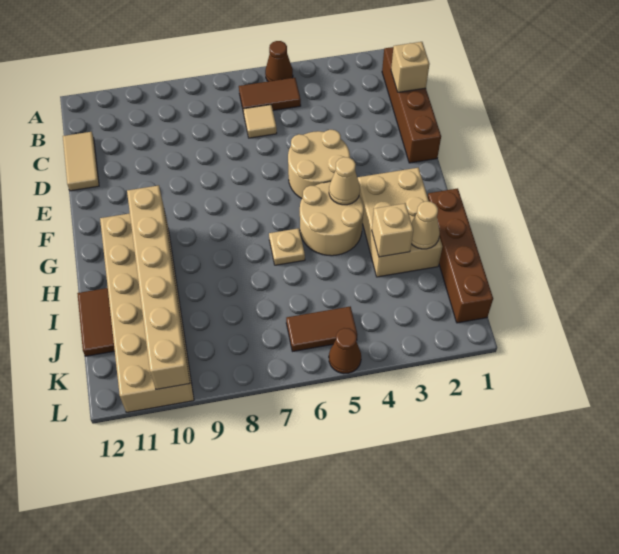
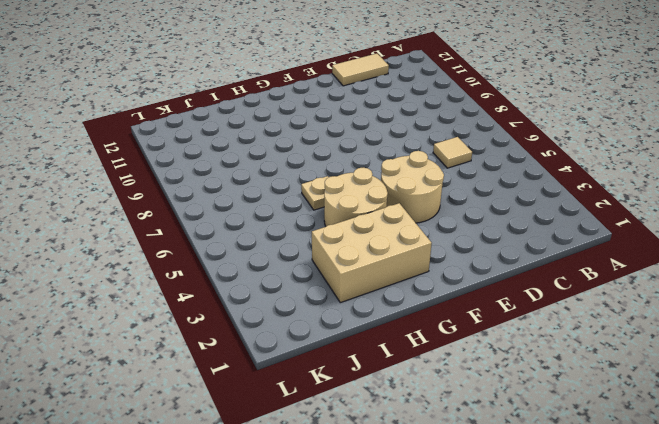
none -> brown cone A5 level 1
none -> brown brick B1:E1 level 1
none -> brown tile B5:B6 level 1

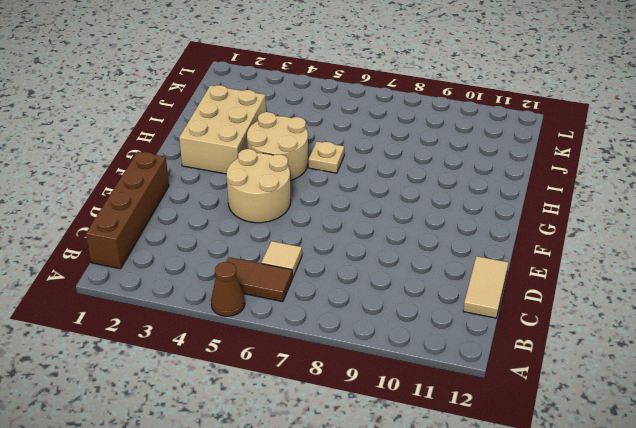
none -> tan brick G10:L11 level 1
none -> brown brick H1:K1 level 1
none -> brown tile I12:J12 level 1

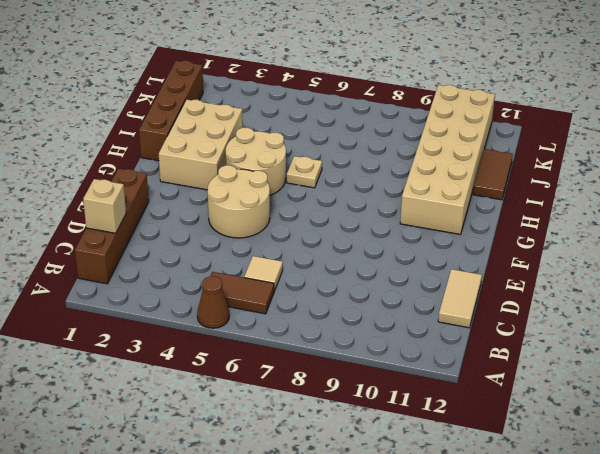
none -> brown tile K5:K6 level 1
none -> brown cone L5 level 1
none -> tan cone G4 level 2

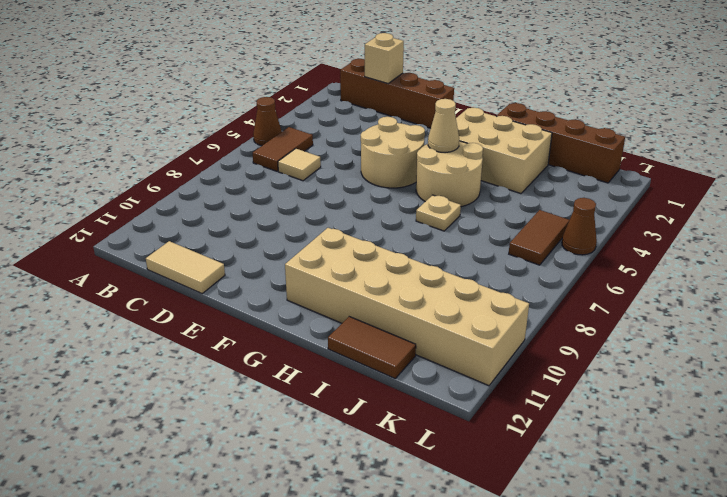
none -> tan brick G10:L10 level 2
none -> tan cone I2 level 2
none -> tan brick I3 level 2

